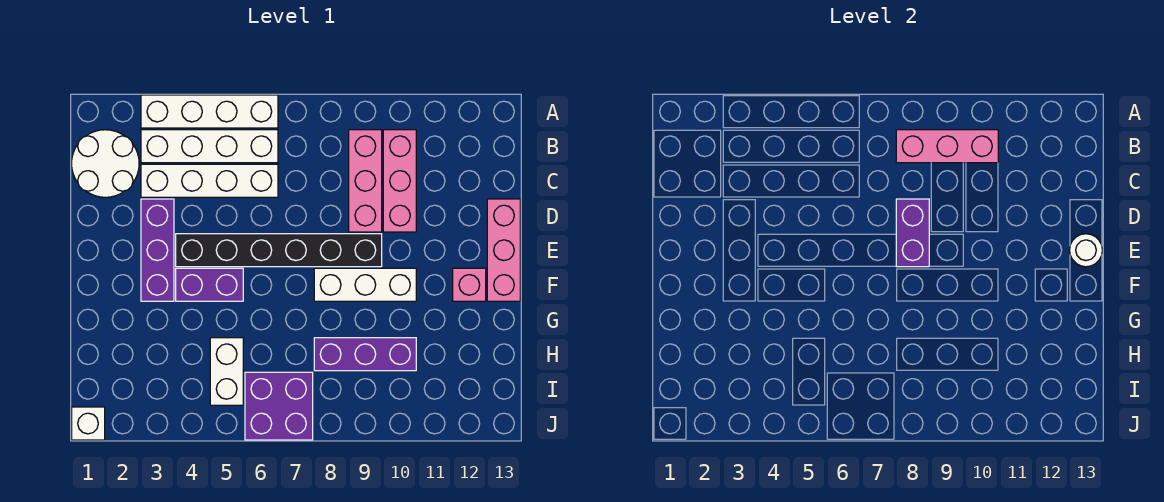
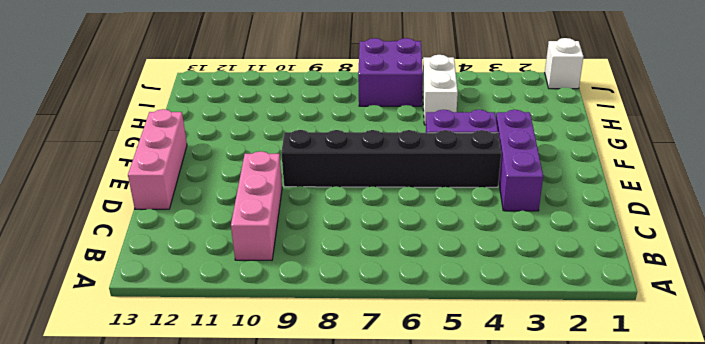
none -> white brick A3:A6 level 1
none -> white round brick B1:C2 level 1
none -> white brick B3:B6 level 1

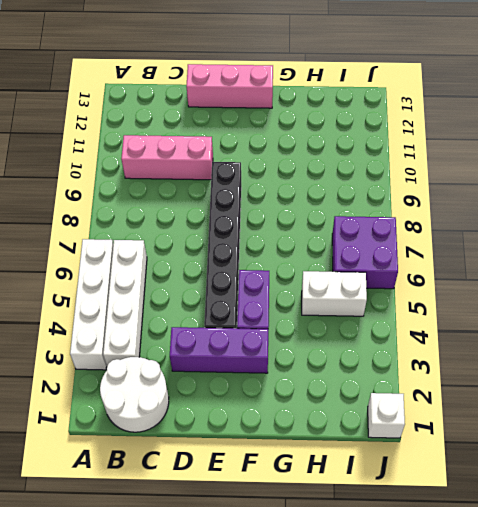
none -> pink brick B9:D9 level 1
none -> white brick C3:C6 level 1
none -> white brick F8:F10 level 1

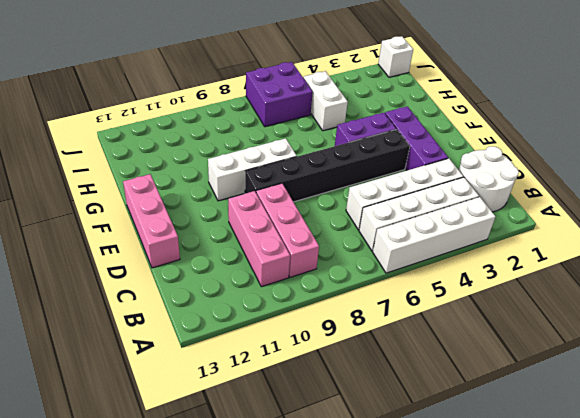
none -> pink brick F12 level 1
none -> purple brick H8:H10 level 1
none -> pink brick B8:B10 level 2

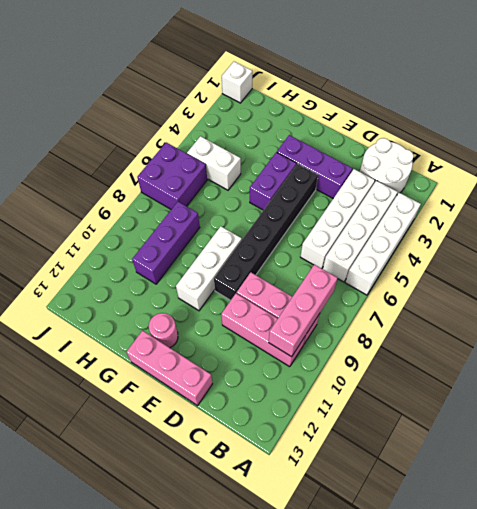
pink round brick F12 level 1 -> pink brick F12 level 1
none -> purple brick D8:E8 level 2
none -> white round brick E13 level 2

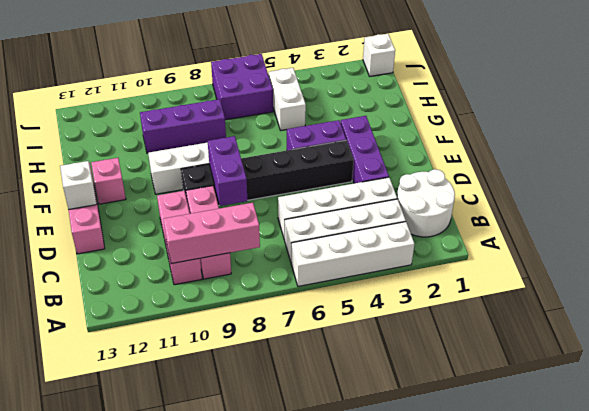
white brick E13 level 2 -> white round brick E13 level 2

